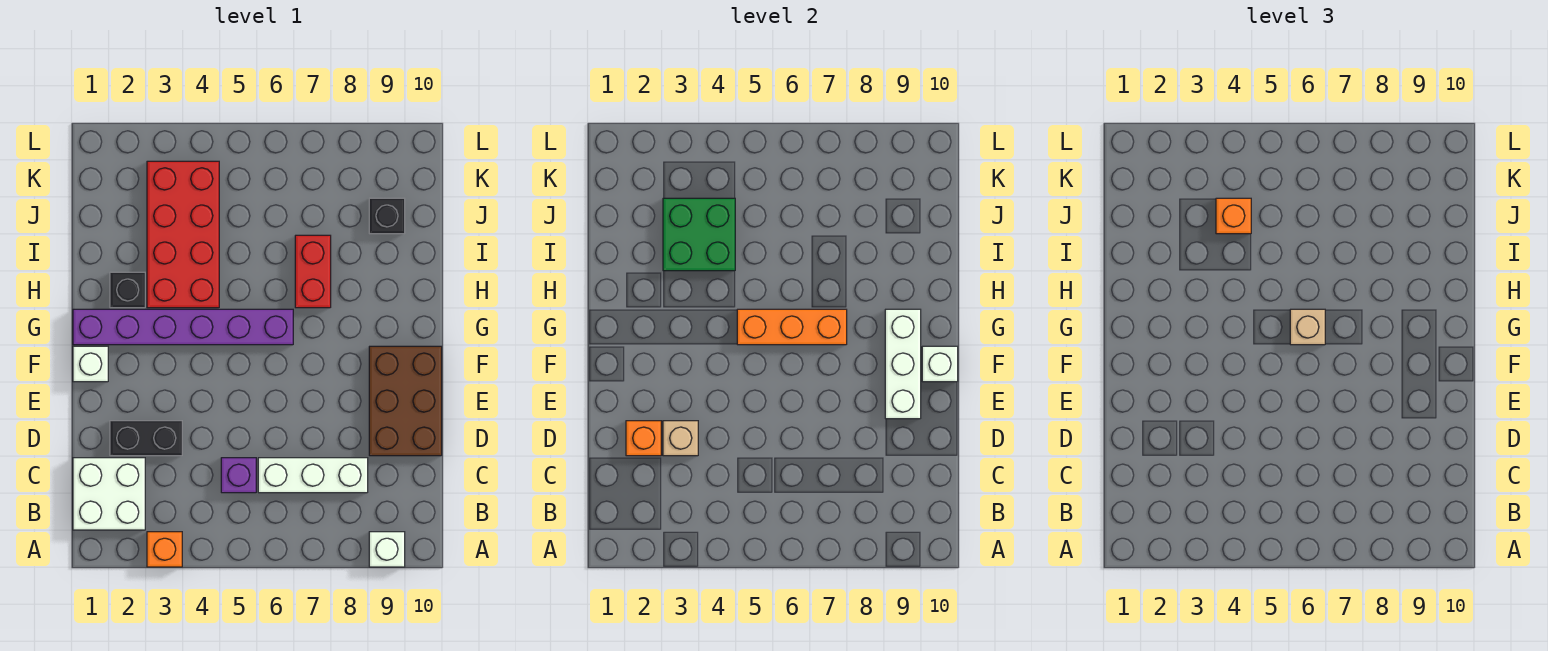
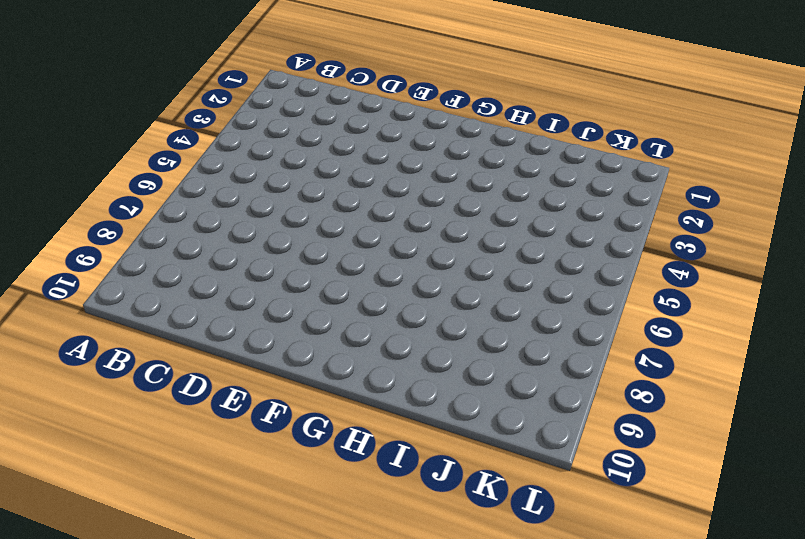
none -> orange brick A3 level 1
none -> white brick A9 level 1
none -> white brick B1:C2 level 1

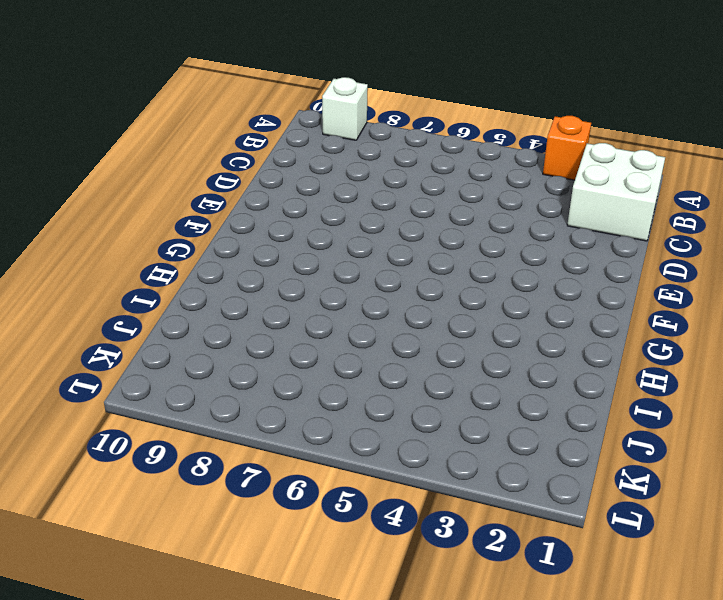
none -> purple brick C5 level 1
none -> white brick C6:C8 level 1
none -> black brick D2:D3 level 1

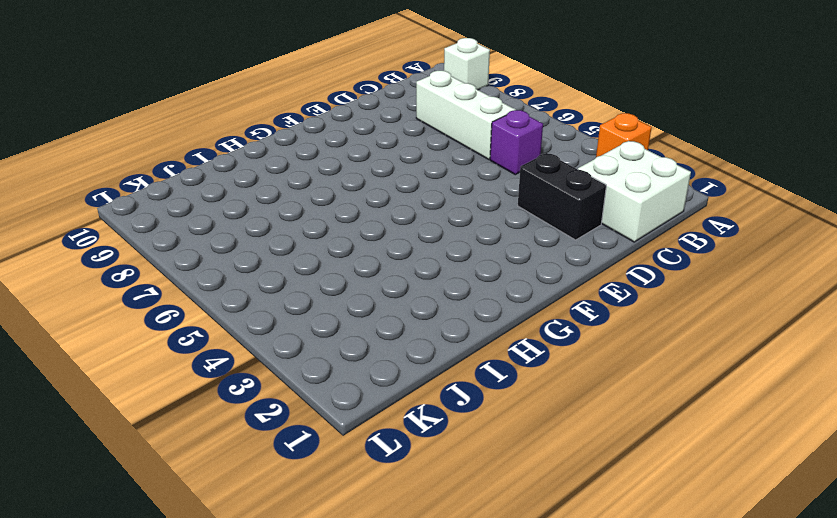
none -> brown brick D9:F10 level 1
none -> white brick F1 level 1
none -> purple brick G1:G6 level 1

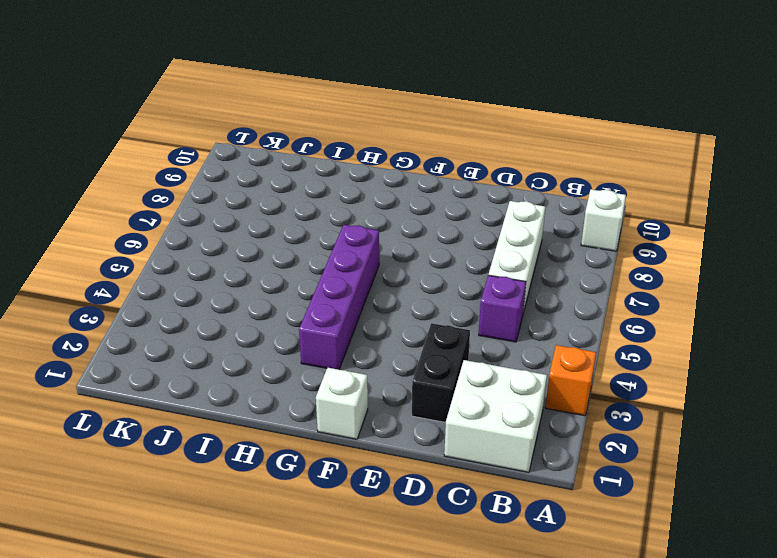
purple brick G3:G6 level 1 -> purple brick G1:G6 level 1
none -> brown brick D9:F10 level 1
none -> black brick H2 level 1
none -> red brick H3:K4 level 1

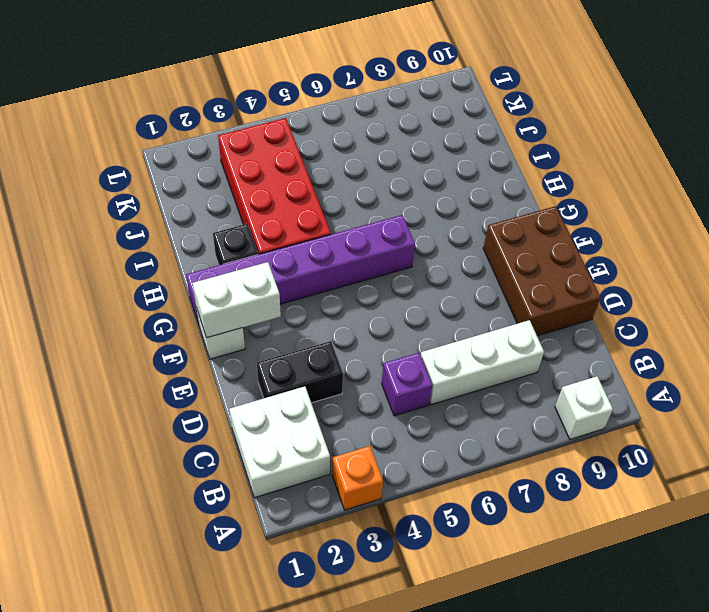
white brick F1:F2 level 2 -> none
none -> red brick H7:I7 level 1
none -> black brick J9 level 1
none -> orange brick D2 level 2

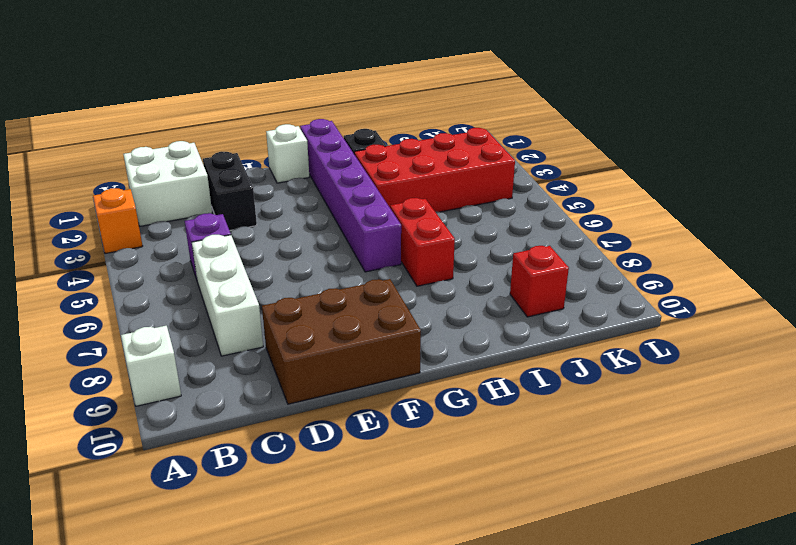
red brick H6:H7 level 1 -> red brick H7:I7 level 1
red brick J9 level 1 -> black brick J9 level 1
none -> orange brick D2 level 2
none -> tan brick D3 level 2
none -> white brick E9:G9 level 2

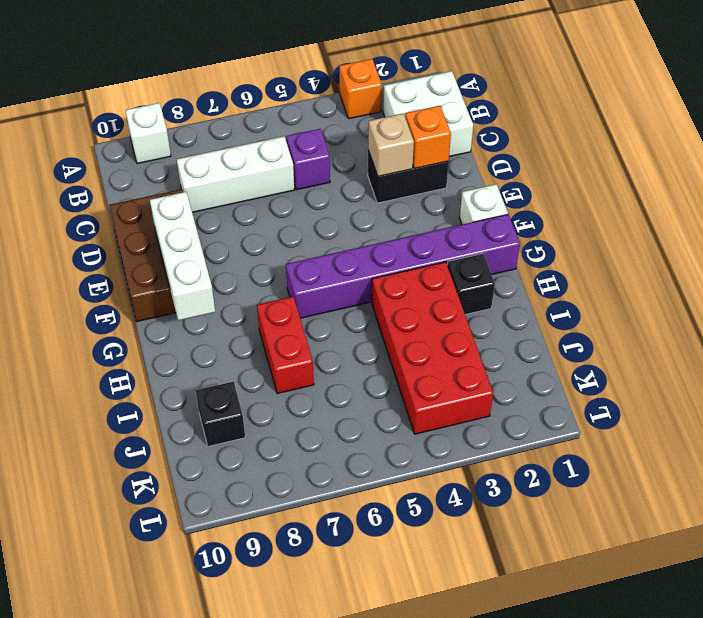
none -> white brick F10 level 2
none -> orange brick G5:G7 level 2
none -> green brick I3:J4 level 2

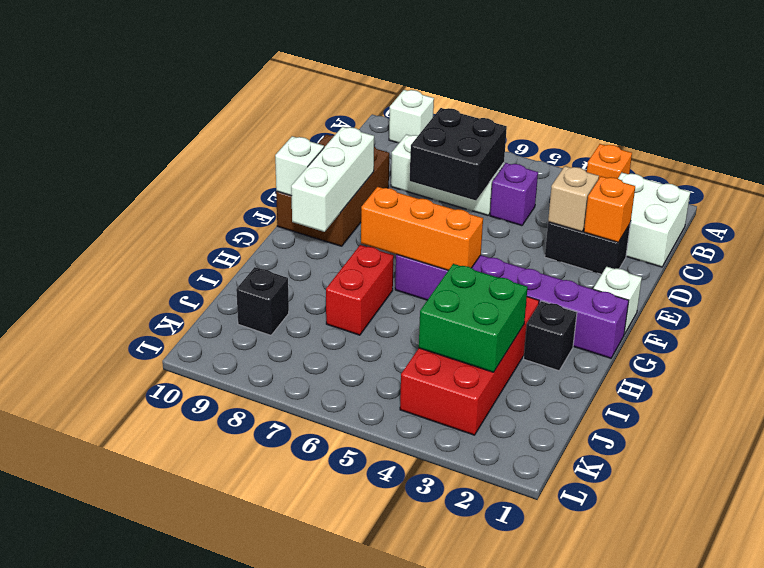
black brick C6:D7 level 2 -> none
none -> tan brick G6 level 3
none -> orange brick J4 level 3

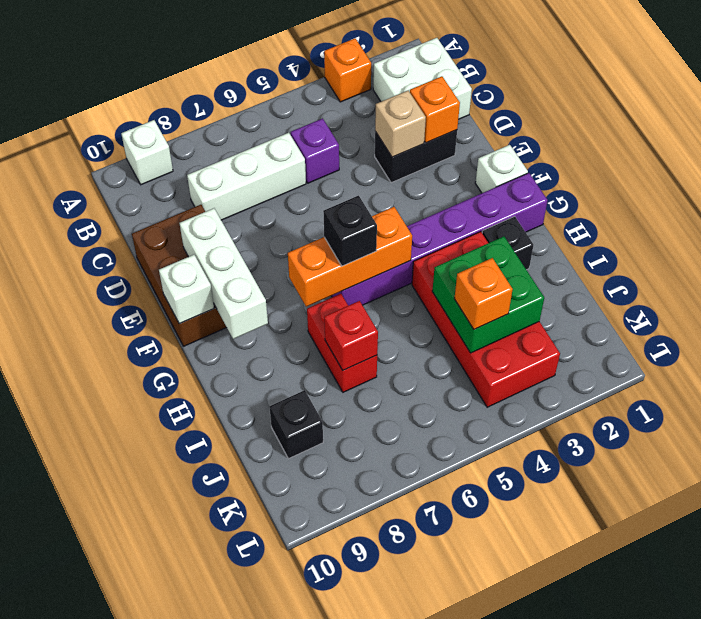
black brick G6 level 3 -> tan brick G6 level 3
red brick I7 level 2 -> none

